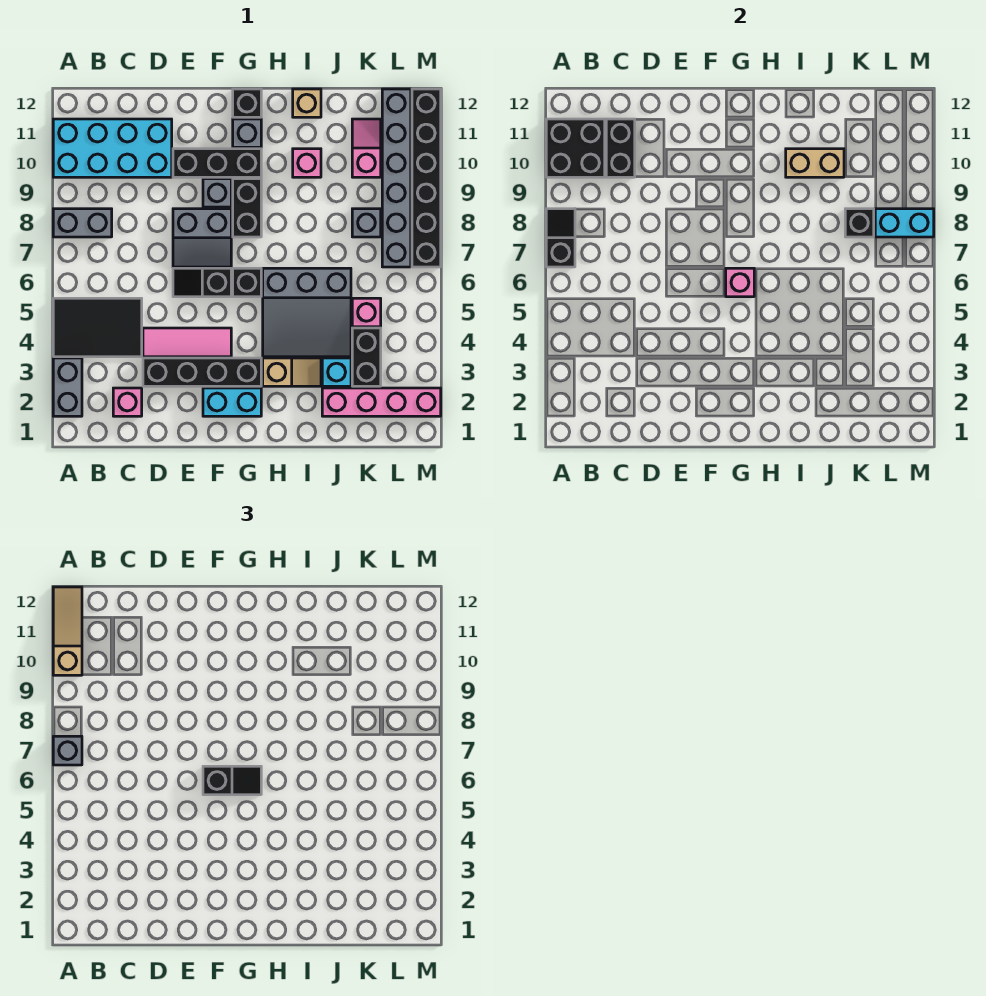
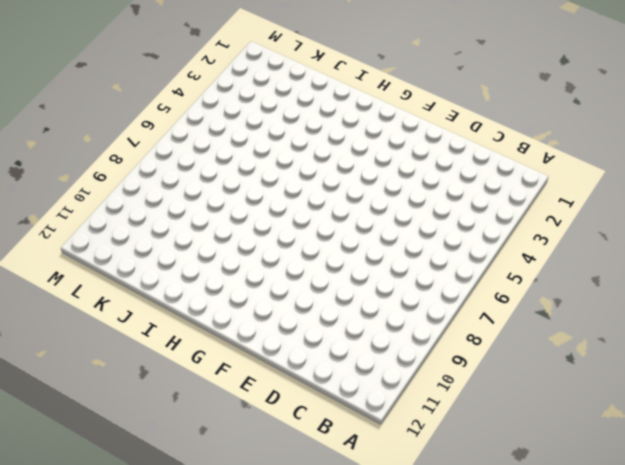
none -> grey brick A2:A3 level 1
none -> black tile A4:C5 level 1
none -> grey brick A8:B8 level 1
none -> cyan brick A10:D11 level 1

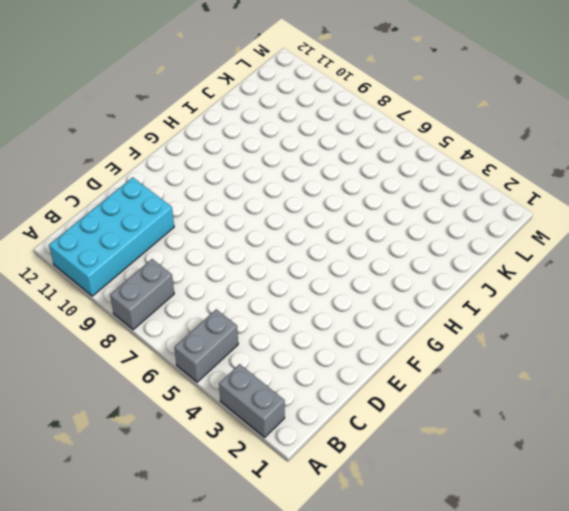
grey brick A5:B5 level 1 -> black tile A4:C5 level 1
none -> pink brick C2 level 1
none -> black brick D3:G3 level 1
none -> pink tile D4:F4 level 1
none -> black slope E6:F6 level 1 top F

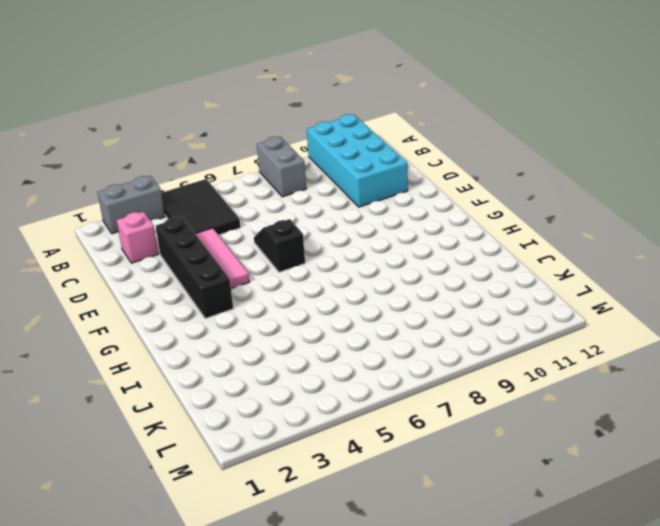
none -> grey slope E7:F8 level 1 top 8
none -> black brick E10:G10 level 1
none -> cyan brick F2:G2 level 1
none -> grey brick F9 level 1

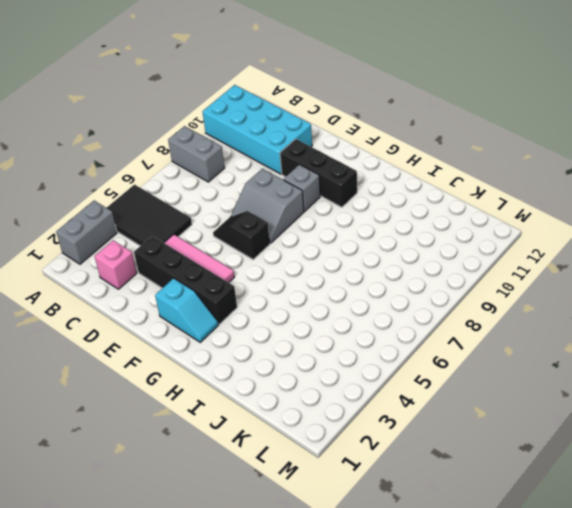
cyan slope F2:G2 level 1 top F -> cyan brick F2:G2 level 1
none -> black brick G6 level 1
none -> black brick G8:G9 level 1
none -> grey brick G11 level 1
none -> black brick G12 level 1

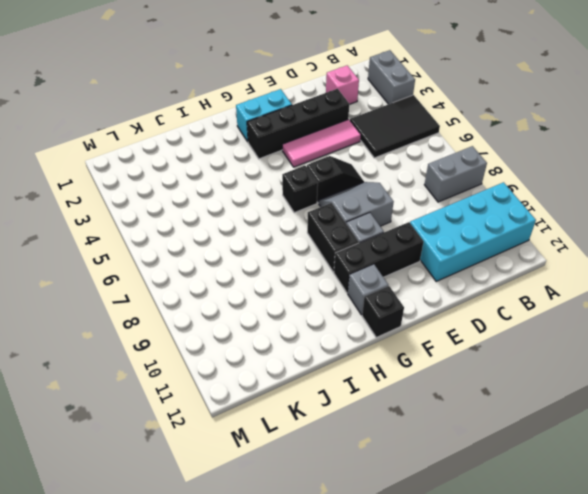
none -> tan slope H3:I3 level 1 top H
none -> grey slope H4:J6 level 1 top 6
none -> pink brick I10 level 1
none -> tan brick I12 level 1

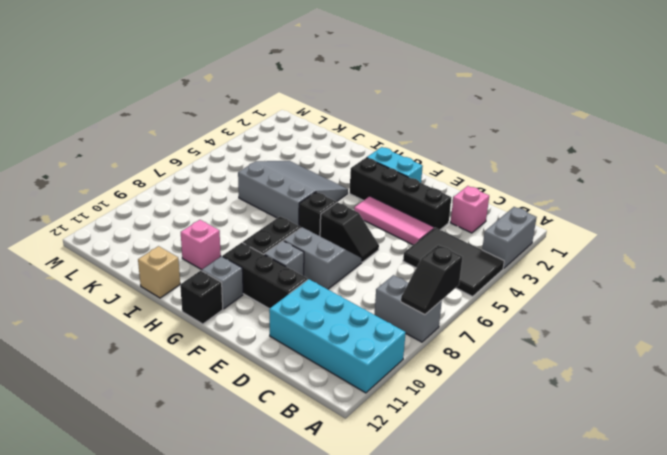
none -> tan slope H3:I3 level 1 top H
none -> pink brick J2:M2 level 1
none -> cyan brick J3 level 1
none -> black brick K3:K4 level 1

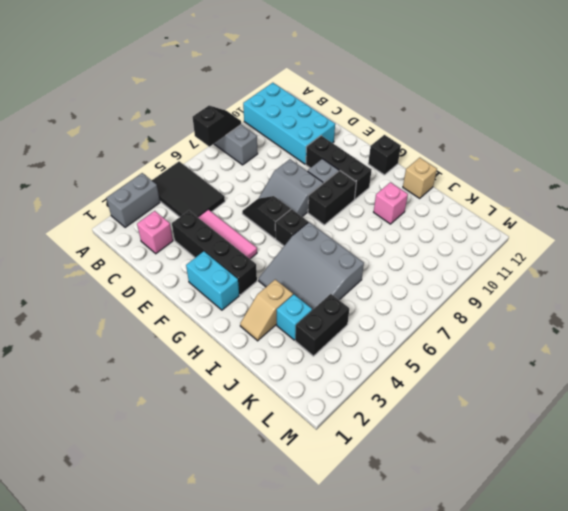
tan slope I2:I3 level 1 top 3 -> tan slope H3:I3 level 1 top H
none -> grey brick G11 level 1
none -> pink brick J2:M2 level 1
none -> pink brick K5 level 1
none -> grey brick K8 level 1

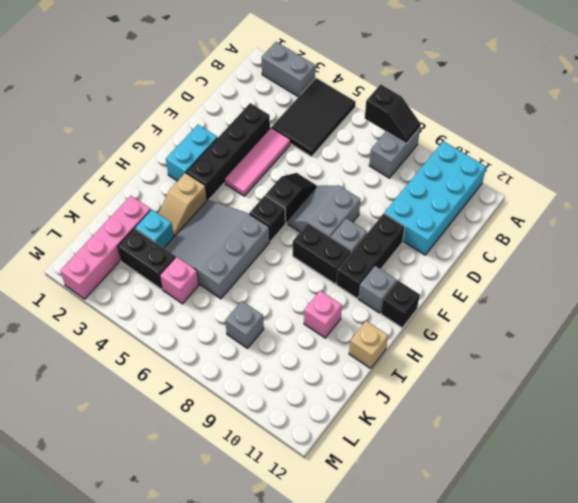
none -> pink brick C2 level 1
none -> pink slope K10:K11 level 1 top 10
none -> grey brick L7:L12 level 1
none -> black brick M7:M12 level 1

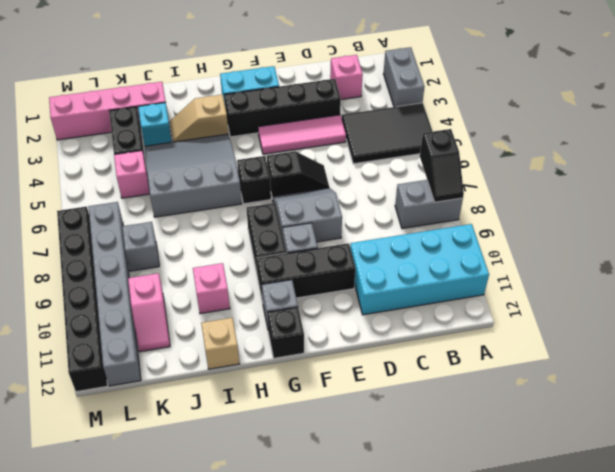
none -> black brick A10:B11 level 2
none -> black brick C10:C11 level 2
none -> pink brick G6 level 2
none -> tan brick I10:J10 level 2

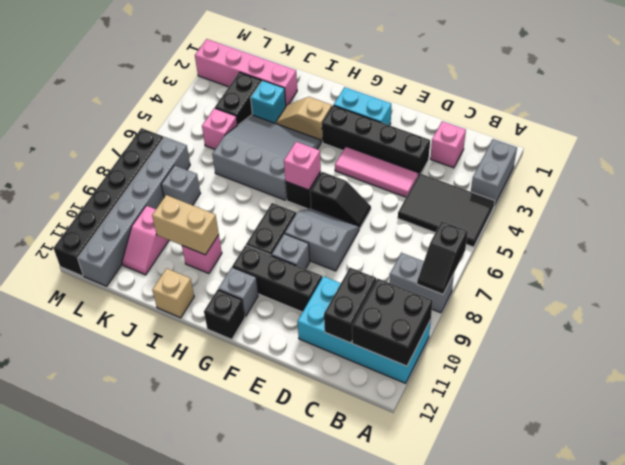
none -> black brick K8 level 2
none -> cyan brick L8:M8 level 2
none -> grey brick A7 level 3
none -> tan slope A10:A12 level 3 top 10

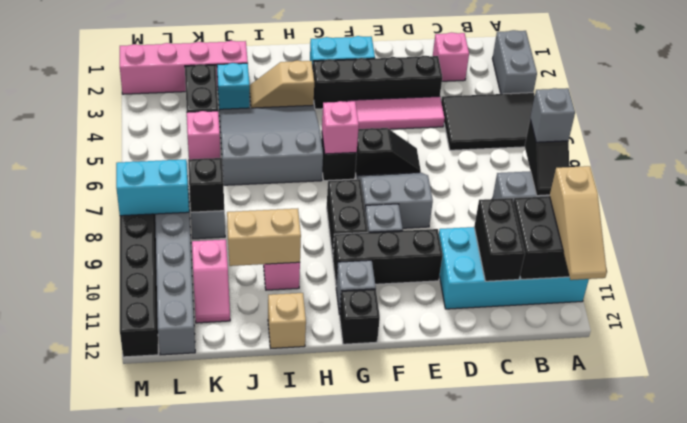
none -> black slope F6:G6 level 3 top F

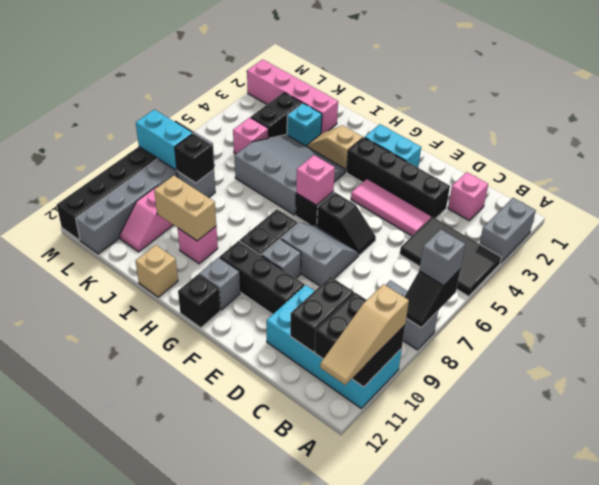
none -> black slope F6:G6 level 3 top F

